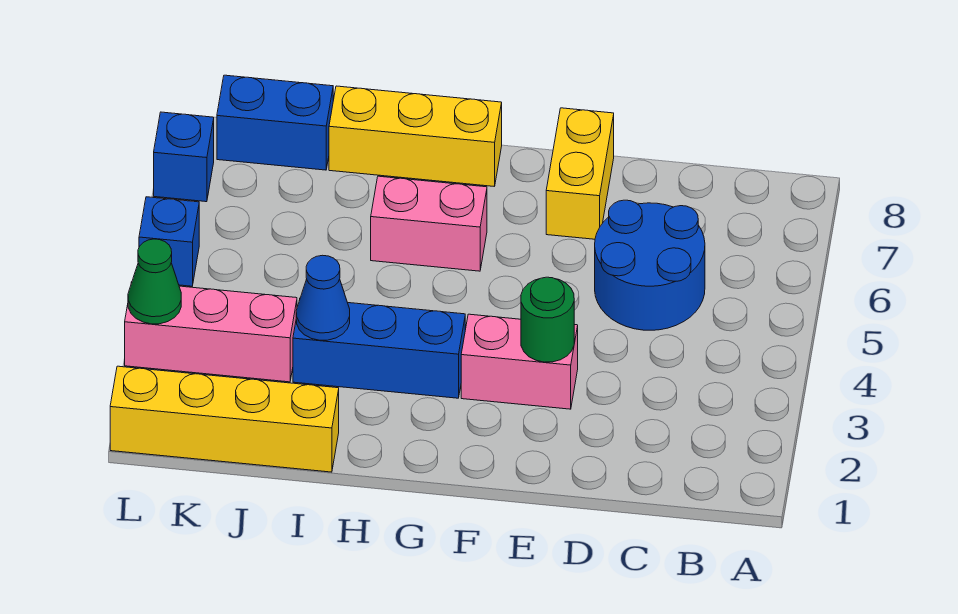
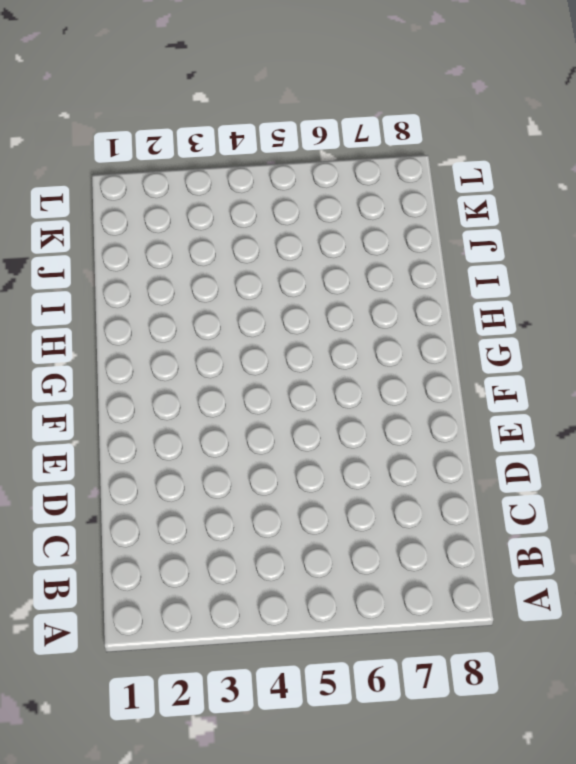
none -> blue round brick C5:D6 level 1
none -> pink brick E3:F3 level 1
none -> yellow brick E7:E8 level 1

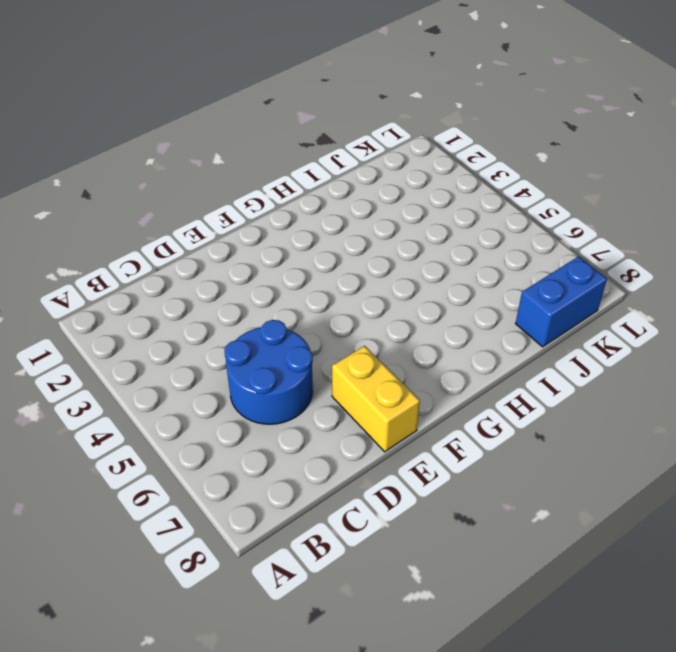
none -> pink brick E3:F3 level 1
none -> blue brick G3:I3 level 1
none -> pink brick G6:H6 level 1

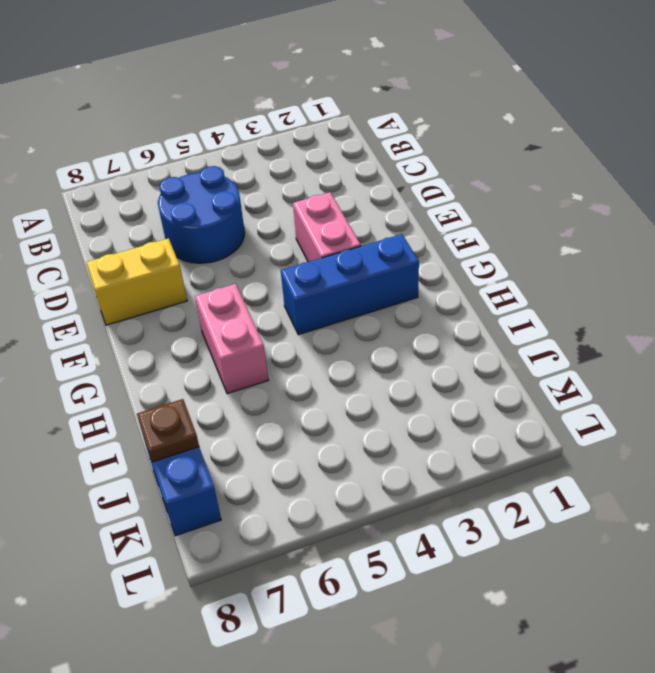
blue brick G2:G4 level 1 -> blue brick G3:I3 level 1
brown plate J8 level 2 -> none
none -> yellow brick G8:I8 level 1
none -> yellow brick I1:L1 level 1
none -> pink brick J3:L3 level 1

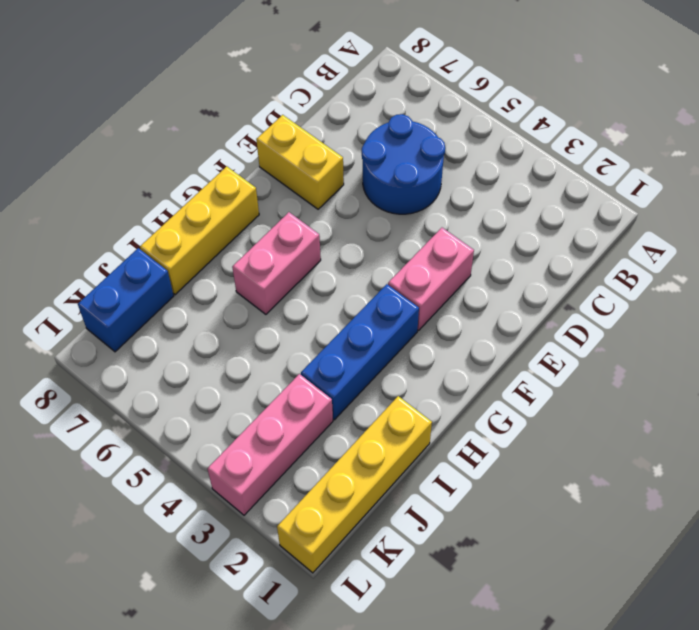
none -> blue brick L5 level 1
none -> blue brick L7 level 1
none -> green round brick E3 level 2

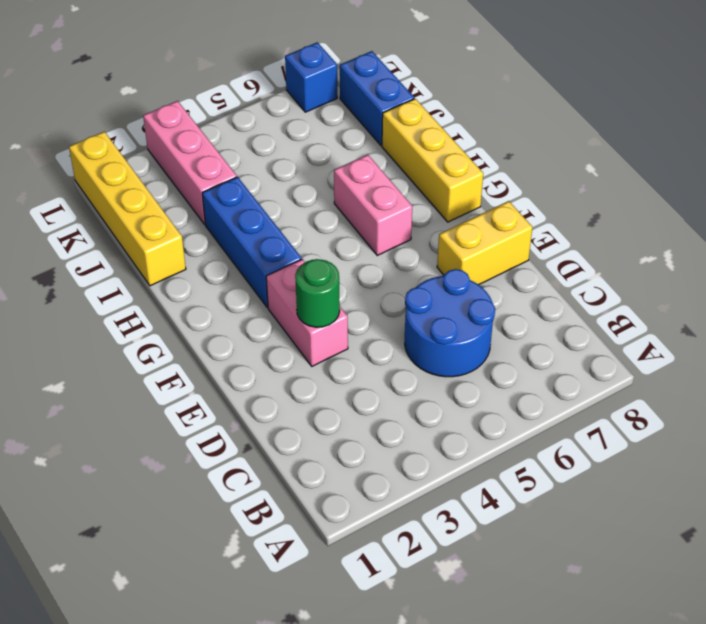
none -> blue brick L5 level 1
none -> blue cone I3 level 2
none -> green cone L3 level 2

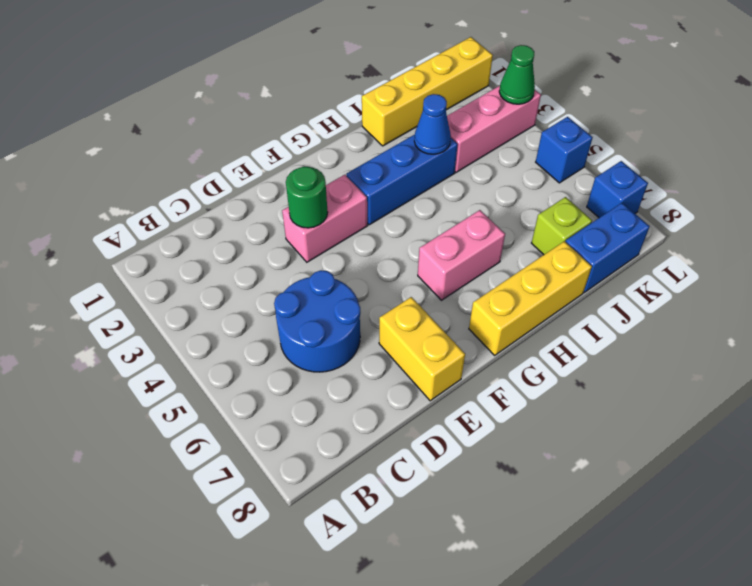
lime brick J7 level 1 -> none

